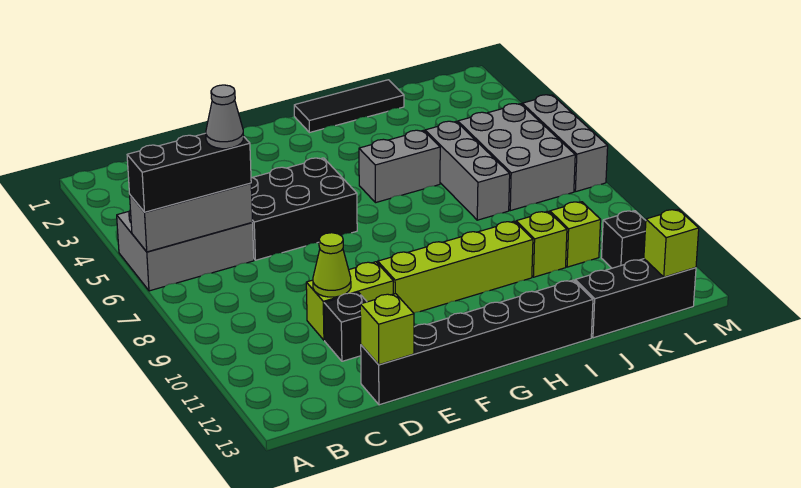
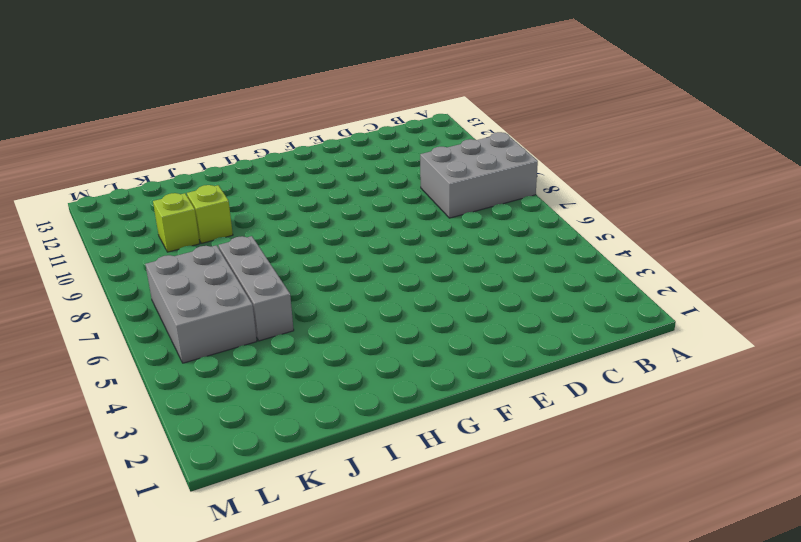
grey brick A8:C9 level 1 -> grey brick A5:C6 level 1
none -> black brick D5:F6 level 1
none -> lime brick D10:E10 level 1
none -> black brick D11 level 1

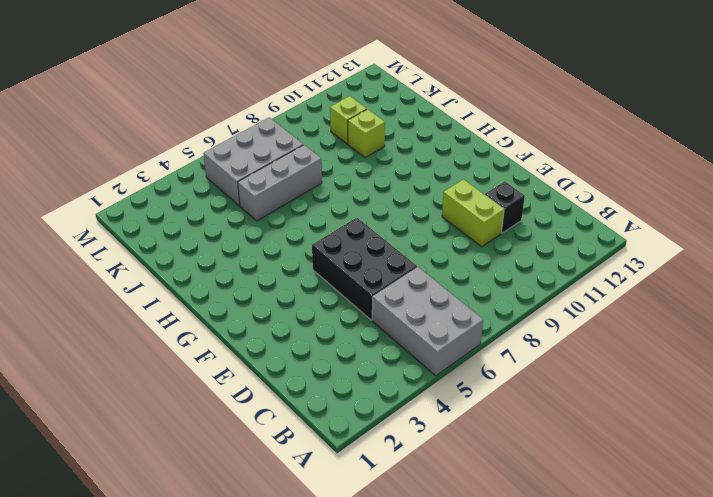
none -> black brick D13:I13 level 1
none -> lime brick F10:I10 level 1
none -> black tile H1:J1 level 1

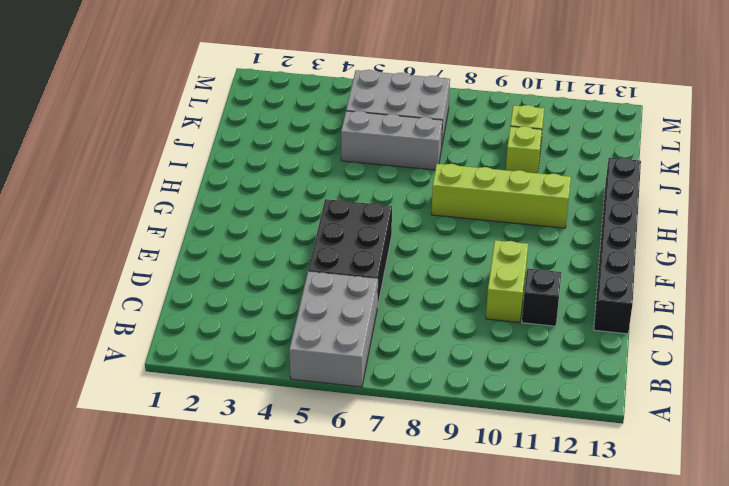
lime brick H8:H11 level 1 -> lime brick F10:I10 level 1
none -> black tile H1:J1 level 1
none -> grey brick H5:I5 level 1
none -> black brick J13:L13 level 1

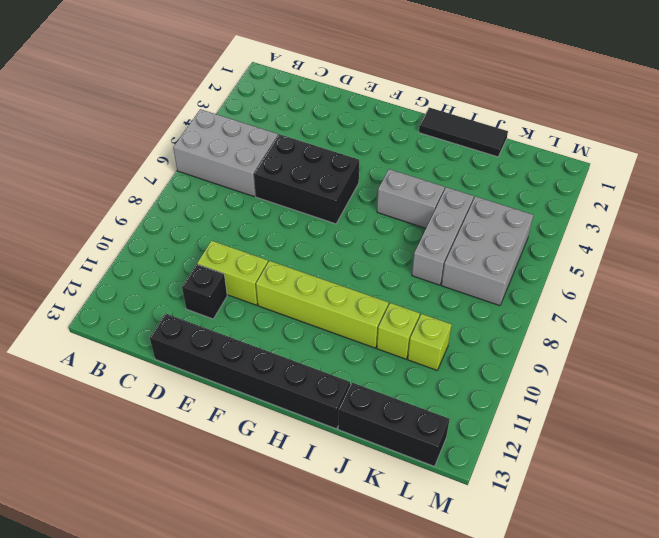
none -> black brick L11 level 1
none -> grey brick M5:M7 level 1
none -> grey brick A6:C6 level 2

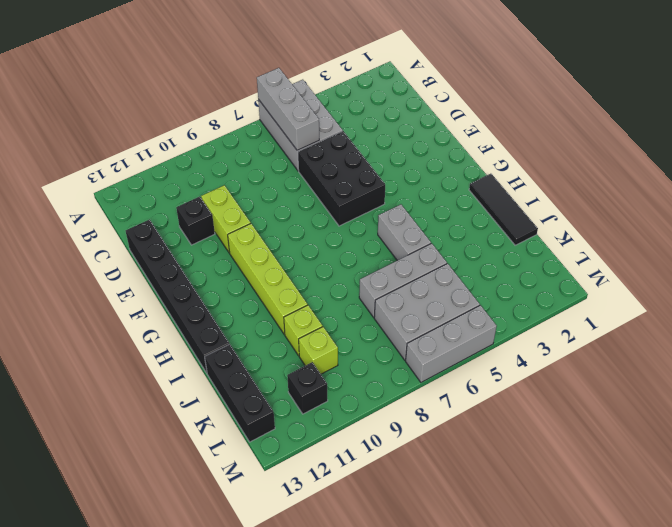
none -> lime cone D10 level 2
none -> lime brick D13 level 2
none -> lime brick L13 level 2

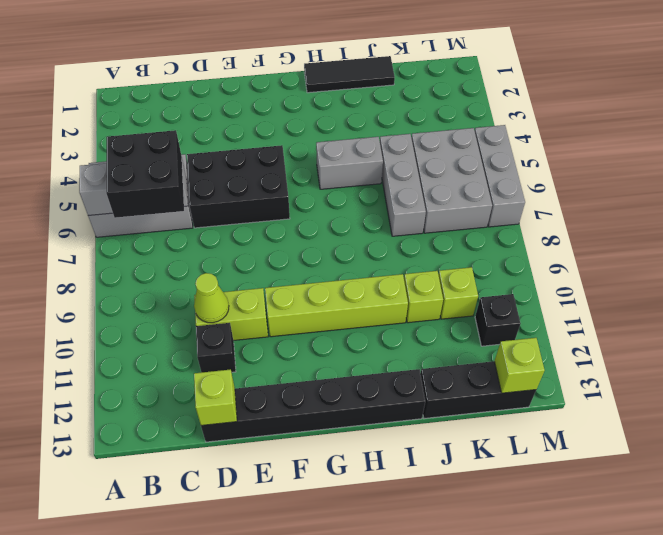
black brick B6:C7 level 3 -> black brick A6:C6 level 3
none -> grey cone C6 level 4

